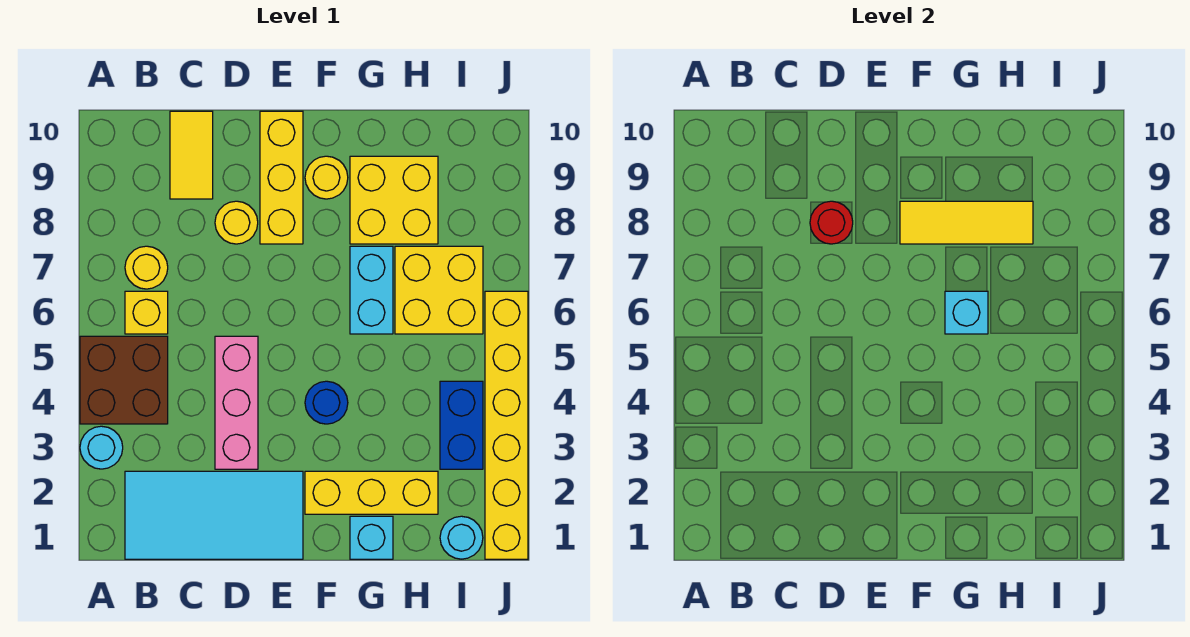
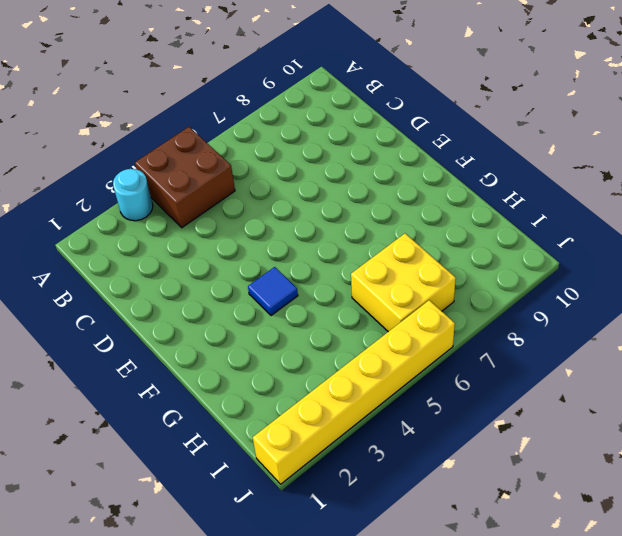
blue tile F4 level 1 -> blue round brick F4 level 1
none -> cyan tile B1:E2 level 1
none -> yellow brick B6 level 1
none -> yellow round brick B7 level 1

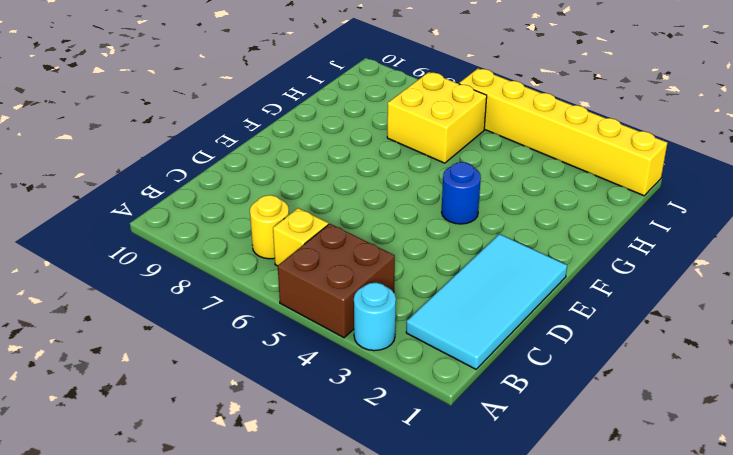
none -> yellow tile C9:C10 level 1
none -> pink brick D3:D5 level 1
none -> yellow round brick D8 level 1

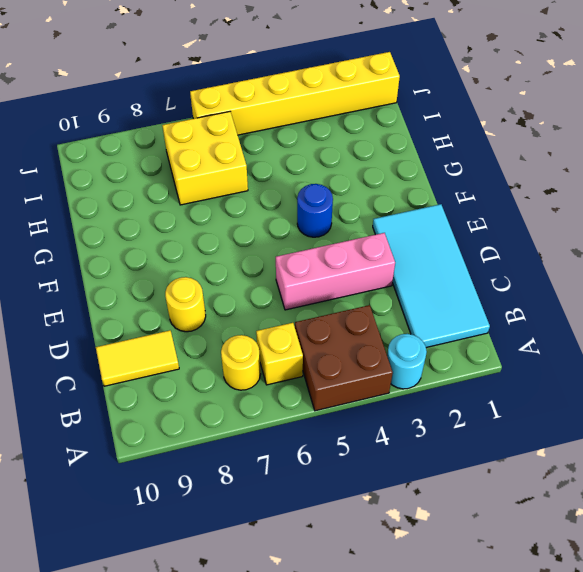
none -> yellow brick E8:E10 level 1
none -> yellow brick F2:H2 level 1
none -> yellow round brick F9 level 1

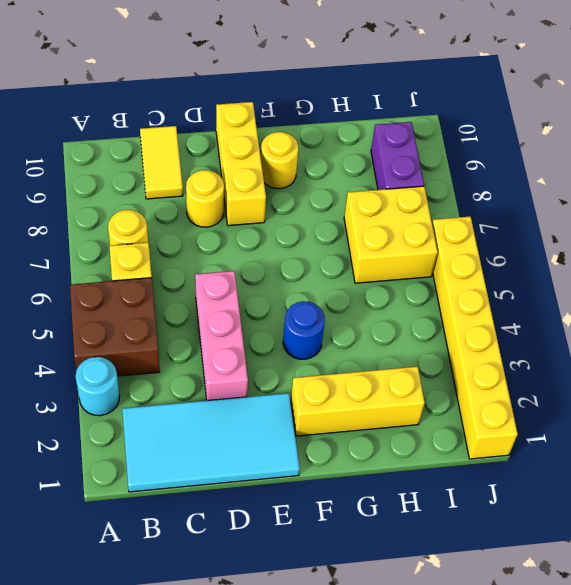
purple brick I8:I9 level 1 -> none
none -> cyan brick G1 level 1
none -> cyan brick G6:G7 level 1
none -> yellow brick G8:H9 level 1

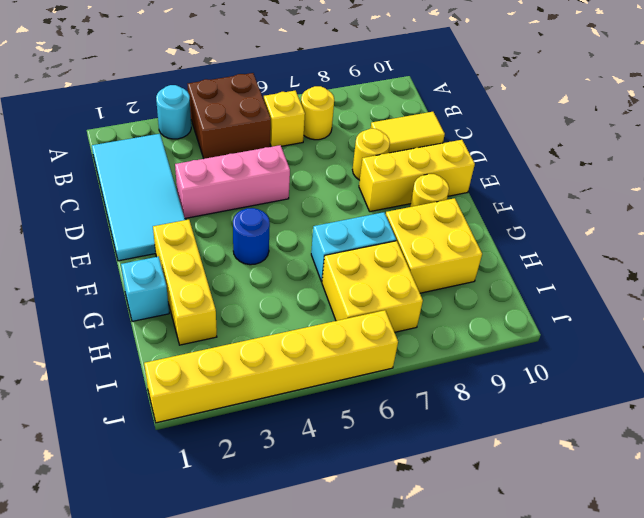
none -> cyan round brick I1 level 1
none -> blue brick I3:I4 level 1
none -> red round brick D8 level 2

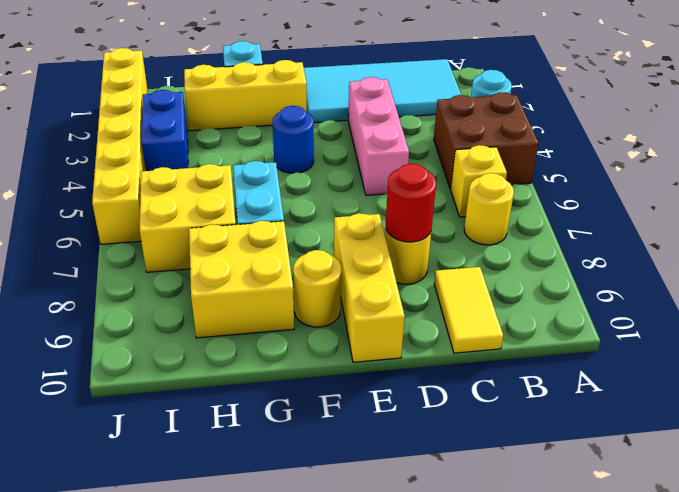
none -> cyan round brick I1 level 1
none -> yellow tile F8:H8 level 2
none -> cyan brick G6 level 2

